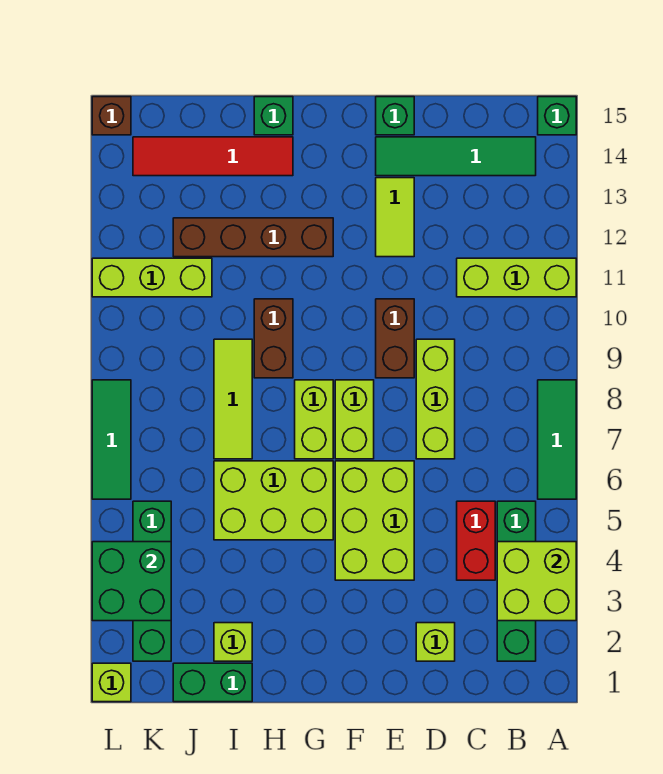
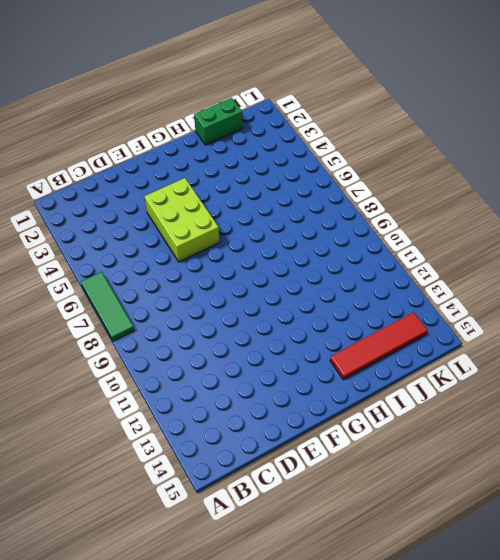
none -> lime brick A11:C11 level 1
none -> green brick A15 level 1
none -> green brick B2:B5 level 1

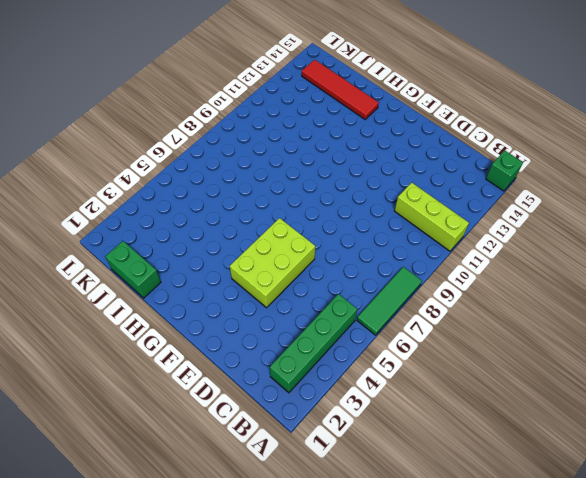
none -> green tile B14:E14 level 1
none -> red brick C4:C5 level 1
none -> lime brick D2 level 1

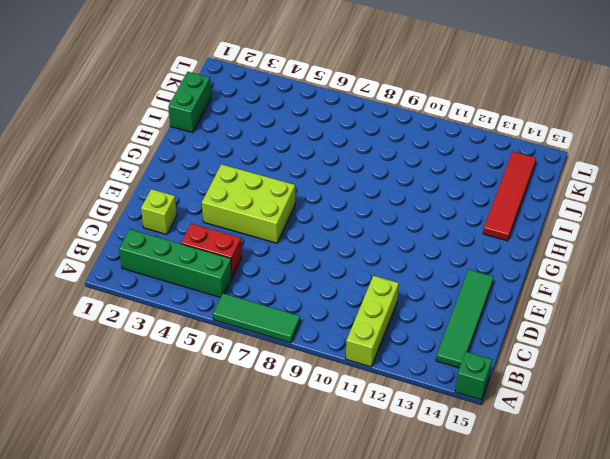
none -> lime brick D7:D9 level 1
none -> brown brick E9:E10 level 1
none -> lime tile E12:E13 level 1

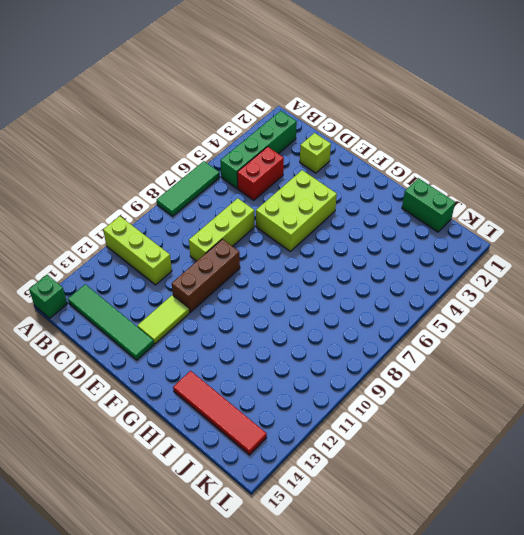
brown brick E9:E11 level 1 -> brown brick E9:E10 level 1
none -> green brick E15 level 1
none -> lime brick F7:F8 level 1
none -> lime brick G5:I6 level 1

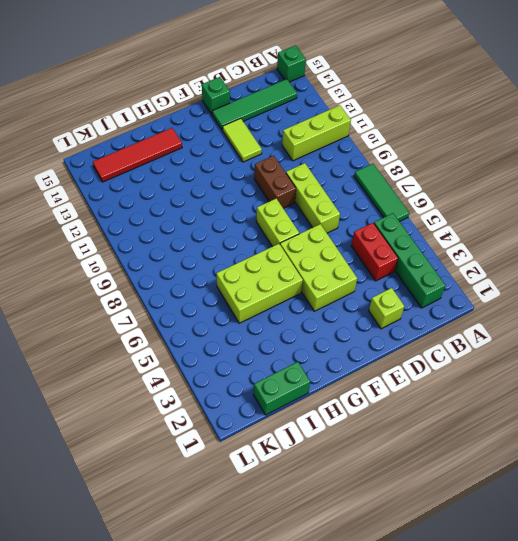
none -> lime brick G7:G8 level 1
none -> brown brick G12:J12 level 1
none -> brown brick H9:H10 level 1

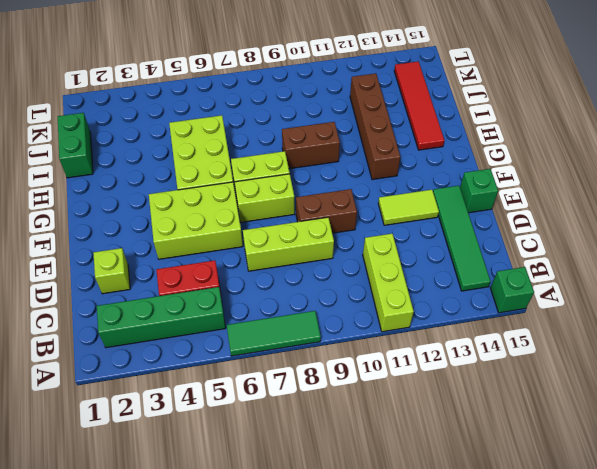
none -> green brick H15 level 1
none -> lime brick I2 level 1
none -> lime tile I7:I9 level 1

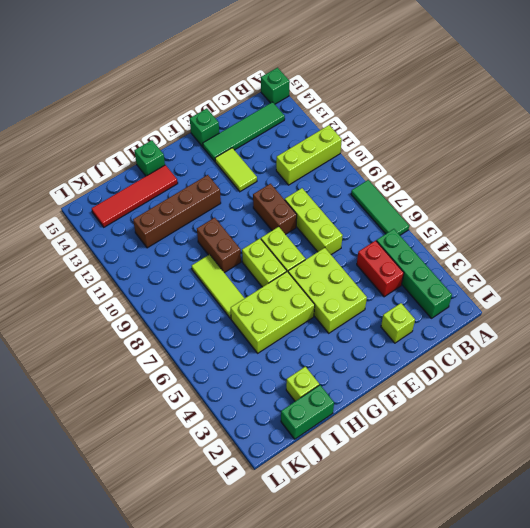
none -> lime brick J11:L11 level 1
none -> green brick K2:K5 level 1
none -> lime brick L1 level 1

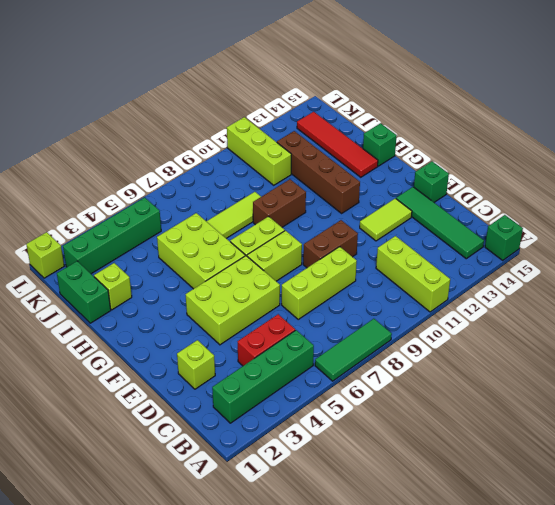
none -> green tile L6:L8 level 1
none -> brown brick L15 level 1
none -> lime brick A3:B4 level 2

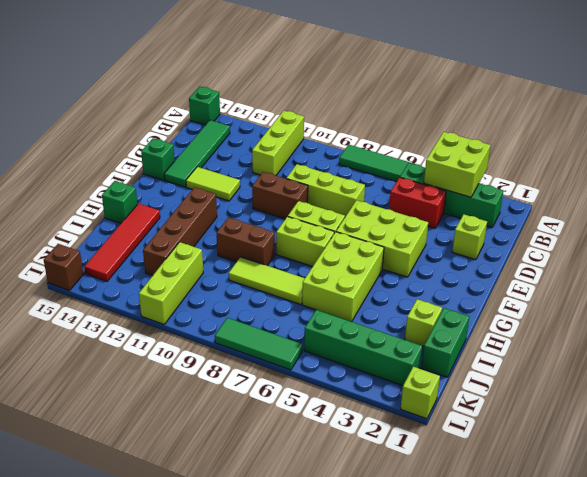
none -> green brick K3:L4 level 2

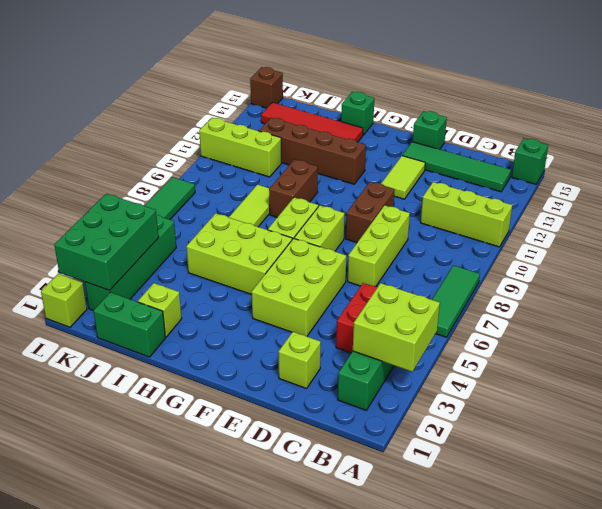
green brick K2:L4 level 2 -> green brick K3:L4 level 2

